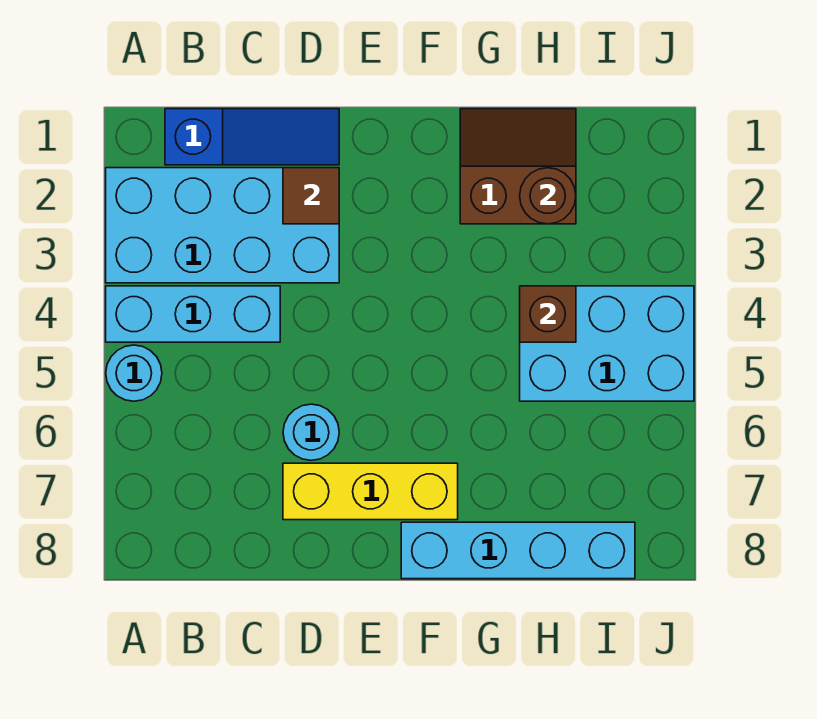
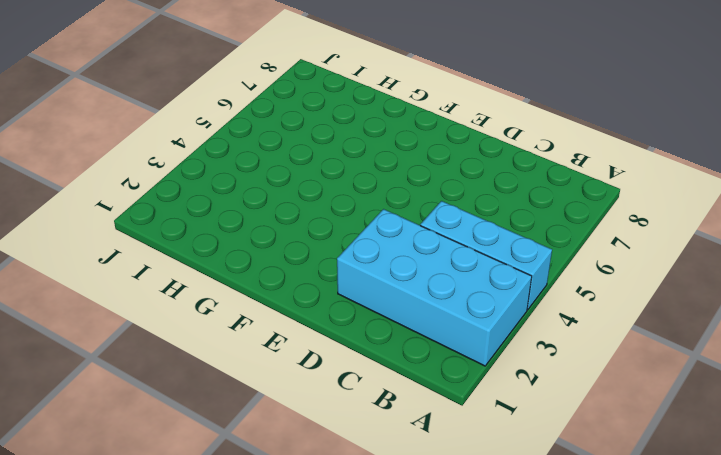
none -> cyan round brick A5 level 1
none -> blue slope B1:D1 level 1 top B
none -> cyan round brick D6 level 1

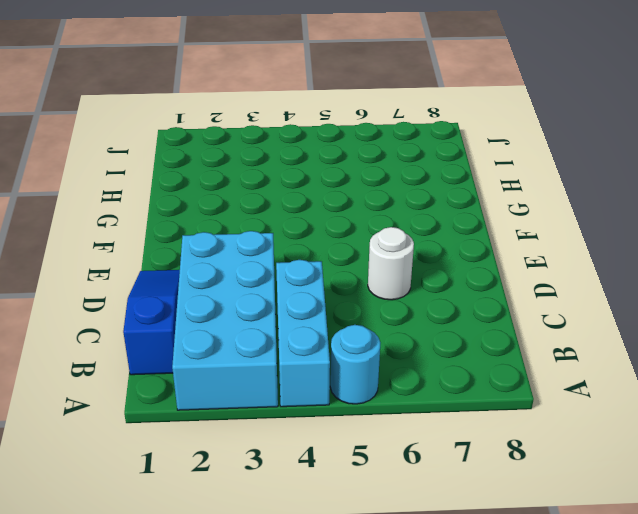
white round brick D6 level 1 -> cyan round brick D6 level 1
none -> yellow brick D7:F7 level 1
none -> cyan brick F8:I8 level 1
none -> brown slope G1:H2 level 1 top 2

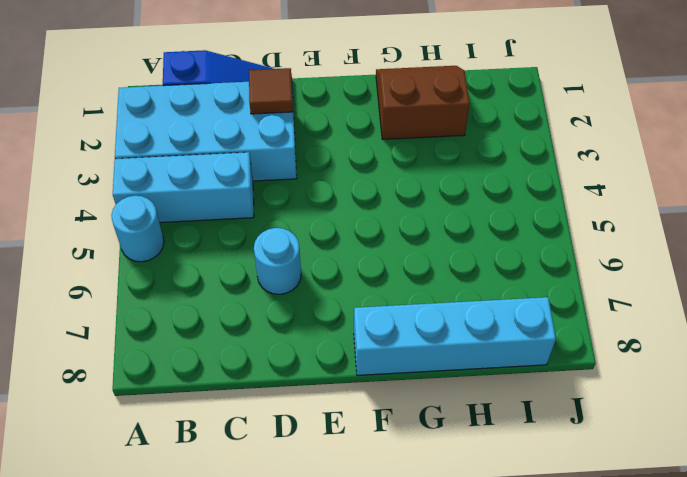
none -> yellow brick D7:F7 level 1
none -> cyan brick H4:J5 level 1
none -> brown round brick H2 level 2

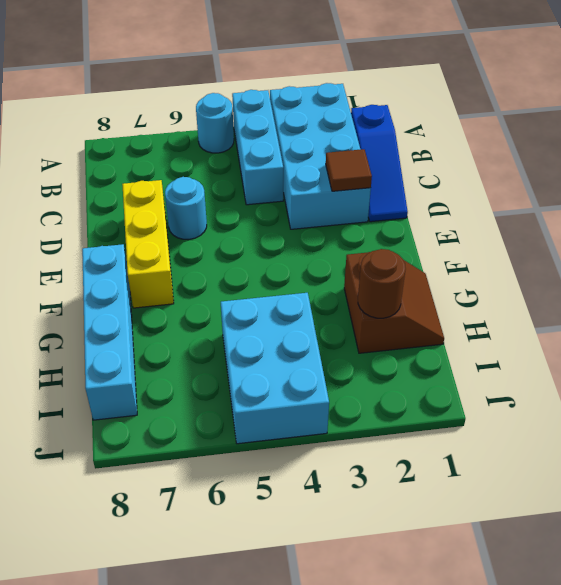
none -> brown brick H4 level 2

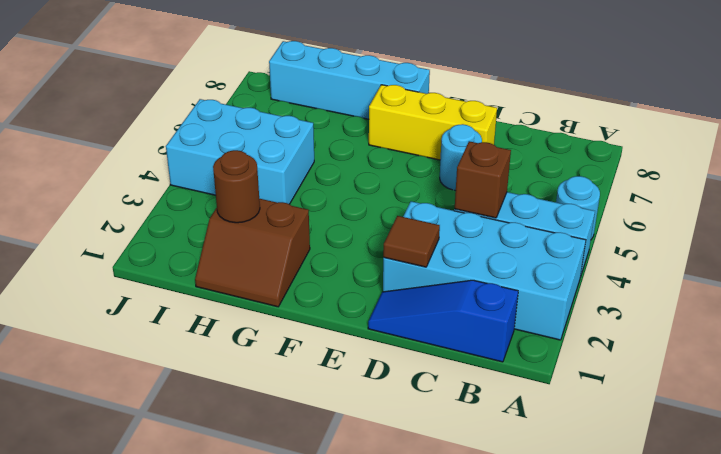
brown brick C4 level 2 -> brown brick H4 level 2

